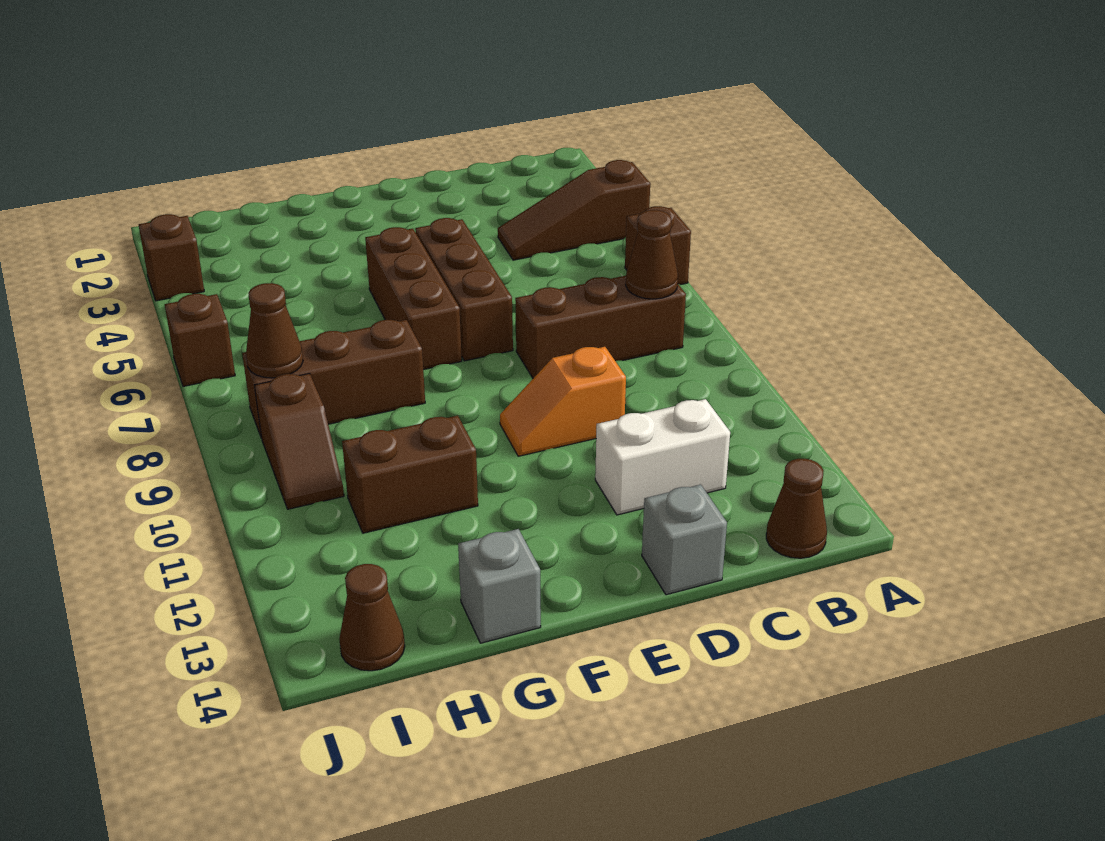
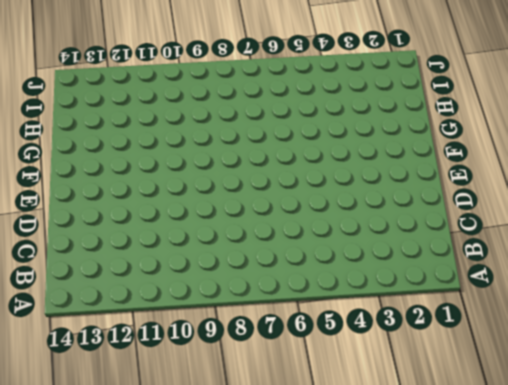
none -> brown slope A4:C4 level 1 top A
none -> brown brick A6 level 1
none -> brown brick B8:D8 level 1

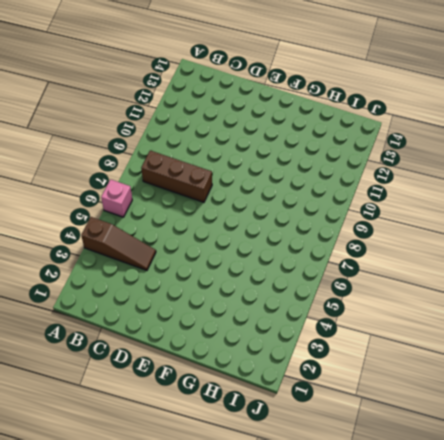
pink brick A6 level 1 -> brown brick A6 level 1
none -> brown cone B14 level 1
none -> white brick C12:D12 level 1
none -> orange slope D10:E10 level 1 top D

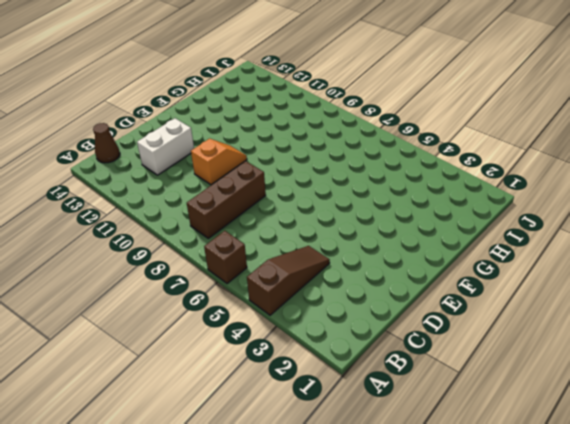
none -> grey brick D14 level 1
none -> brown brick E5:E7 level 1
none -> brown brick F5:F7 level 1

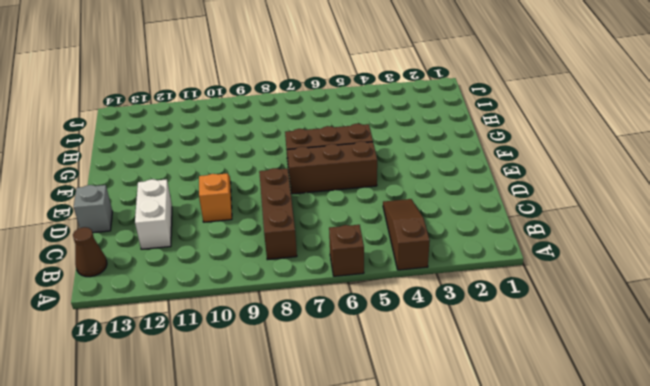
none -> brown brick G8:I8 level 1
none -> brown brick G11:H11 level 1
none -> grey brick G14 level 1

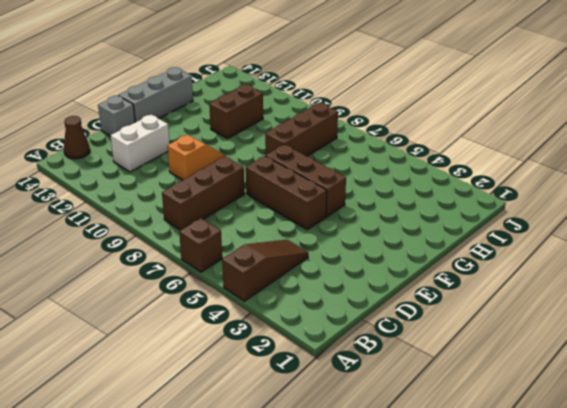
grey brick E14:G14 level 1 -> grey brick G14 level 1
none -> brown slope I9:I10 level 1 top 9
none -> brown cone I14 level 1
none -> brown brick J3 level 1

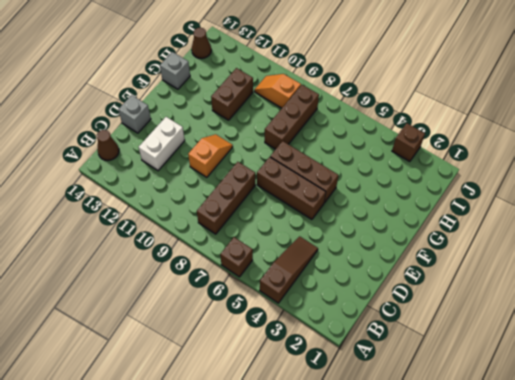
orange slope I9:I10 level 1 top 9 -> brown slope I9:I10 level 1 top 9
none -> brown brick J6 level 1
none -> brown cone B8 level 2
none -> brown cone I8 level 2

